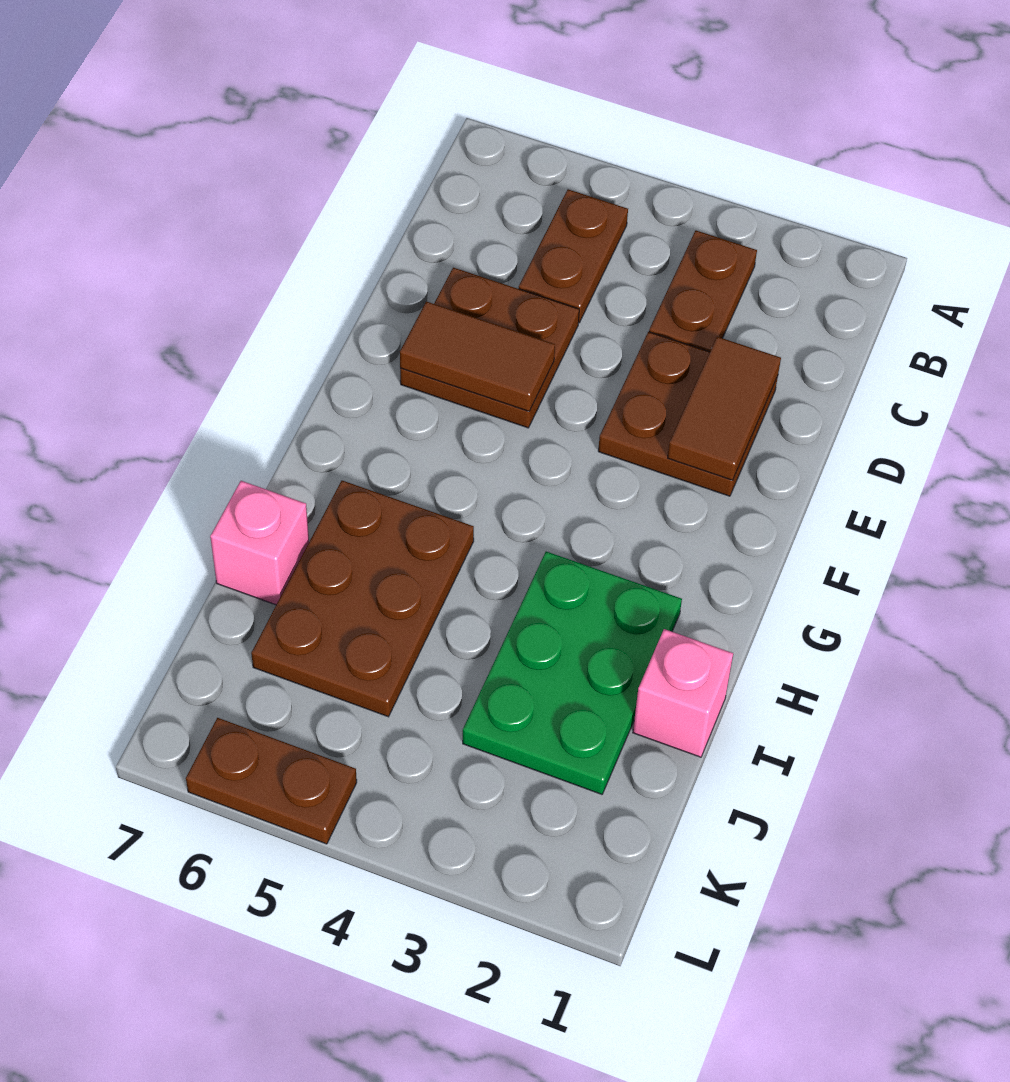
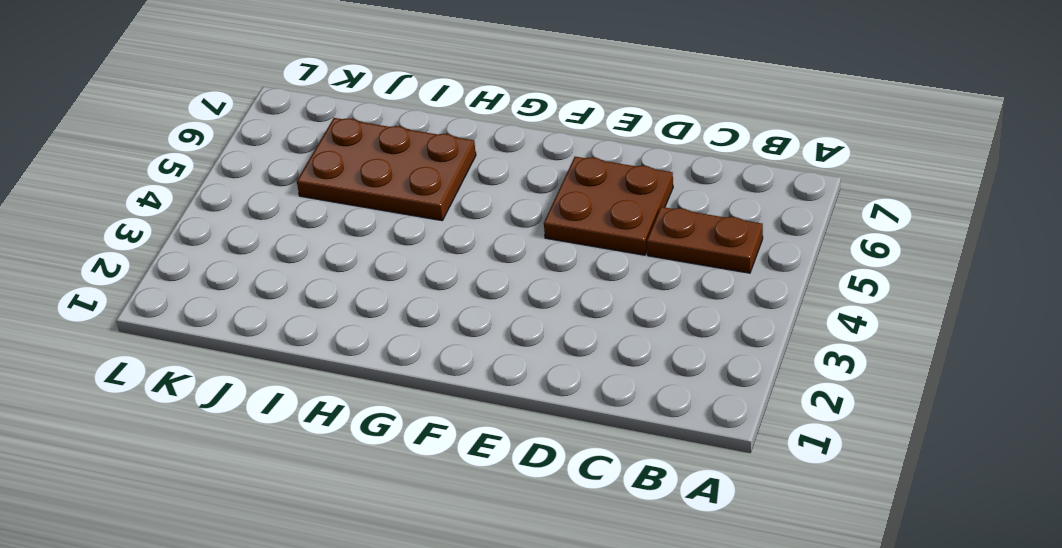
none -> brown plate B3:C3 level 1
none -> brown plate D2:E3 level 1

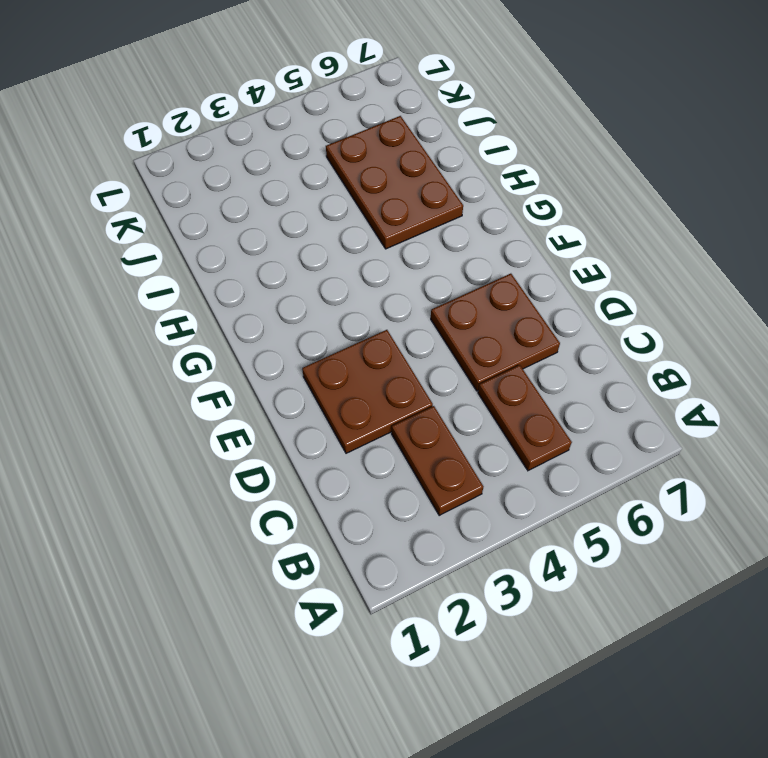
none -> green plate H2:J3 level 1
none -> pink brick I1 level 1

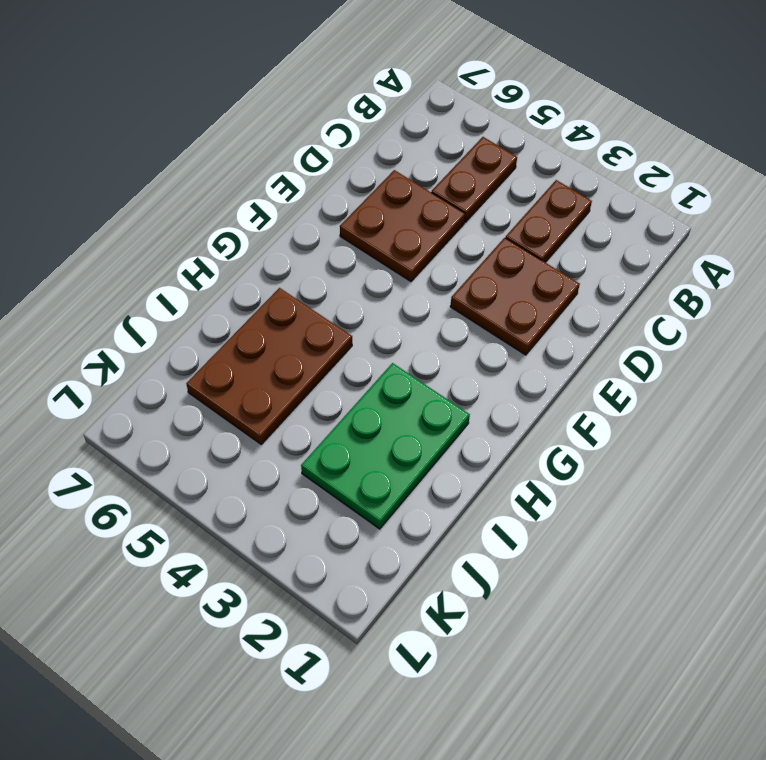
none -> pink brick I1 level 1
none -> pink brick I7 level 1

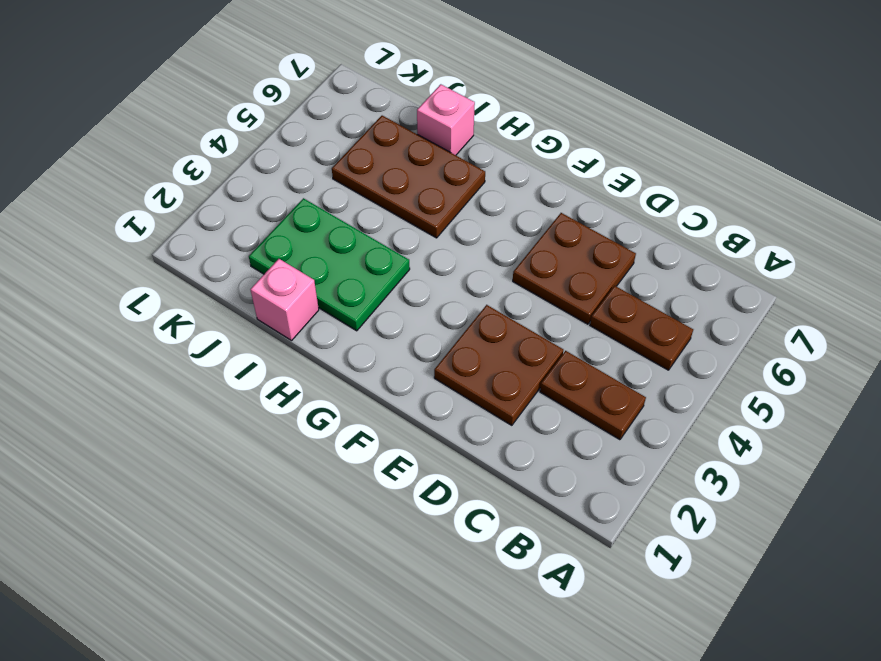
none -> brown plate L5:L6 level 1
none -> brown tile D2:E2 level 2

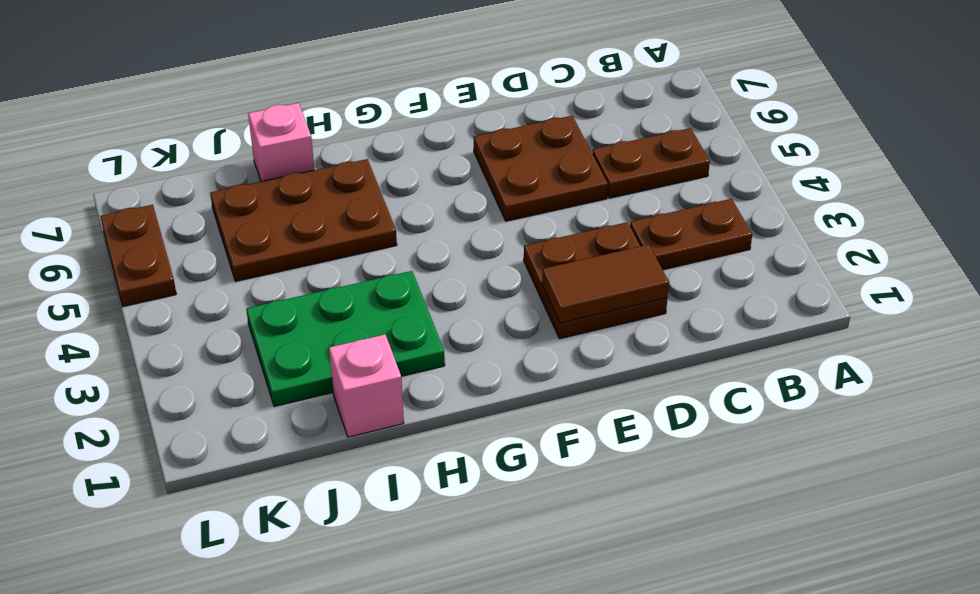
none -> brown tile E5:E6 level 2

